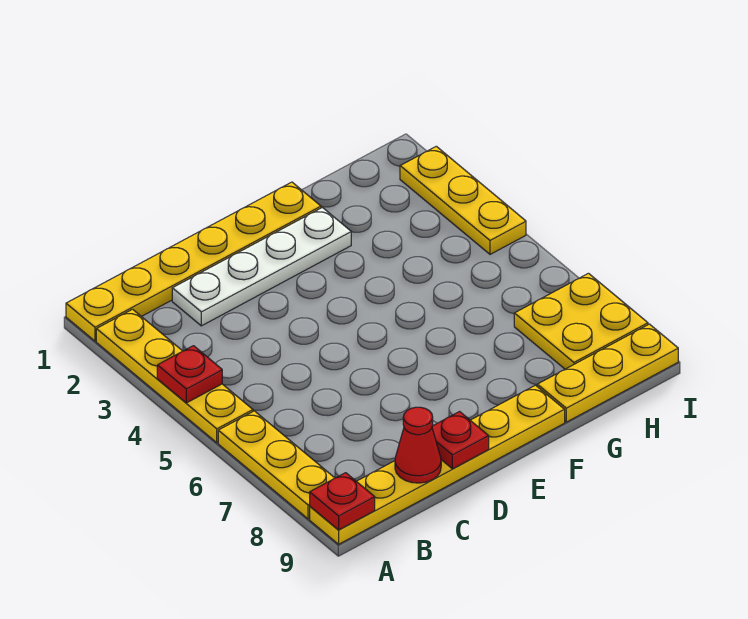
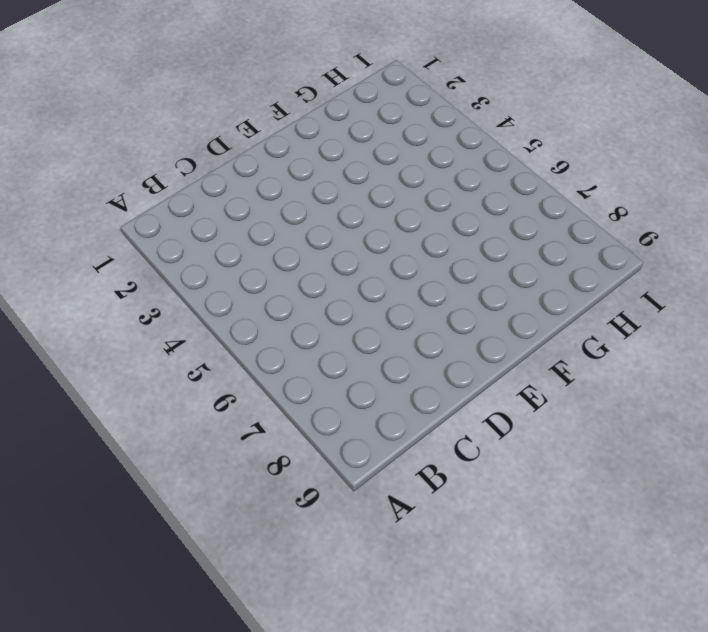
none -> yellow plate A1:F1 level 1
none -> yellow plate A2:A5 level 1
none -> yellow plate A6:A8 level 1

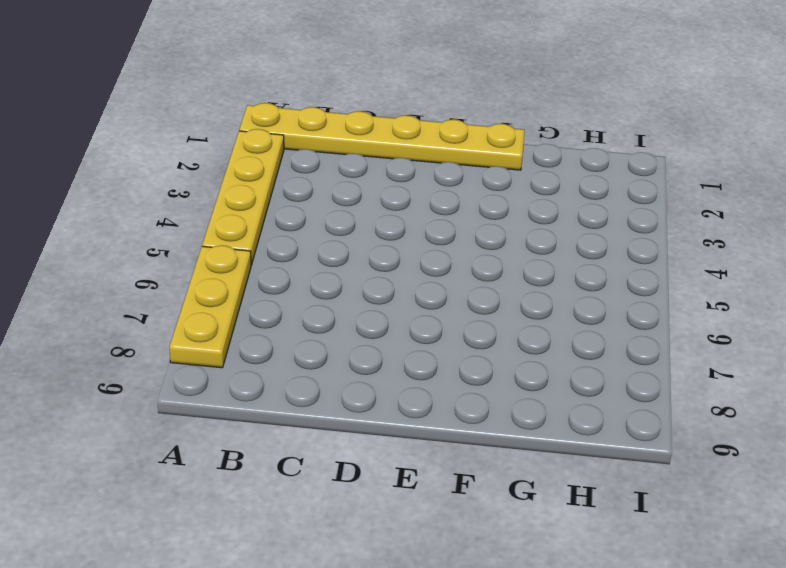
none -> yellow plate A9:F9 level 1
none -> white plate C2:F2 level 1
none -> yellow plate G9:I9 level 1

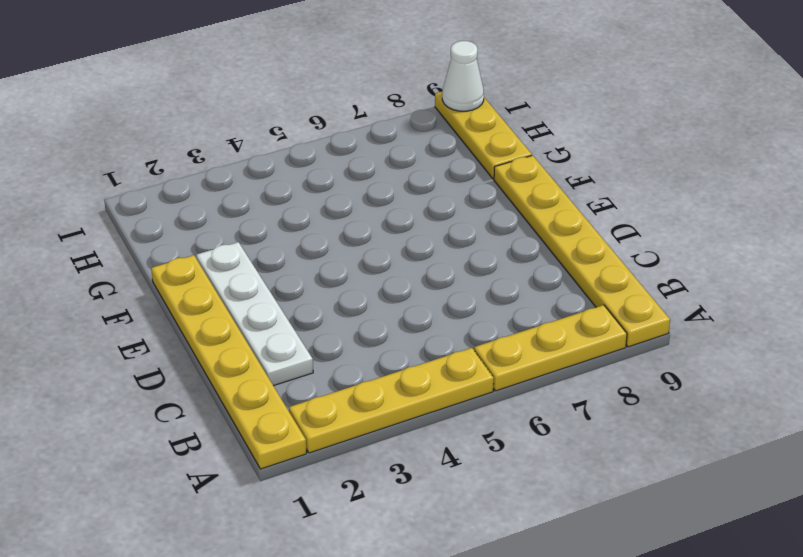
white cone I9 level 2 -> none
none -> yellow plate H7:I8 level 1
none -> yellow plate I2:I4 level 1
none -> red plate A4 level 2

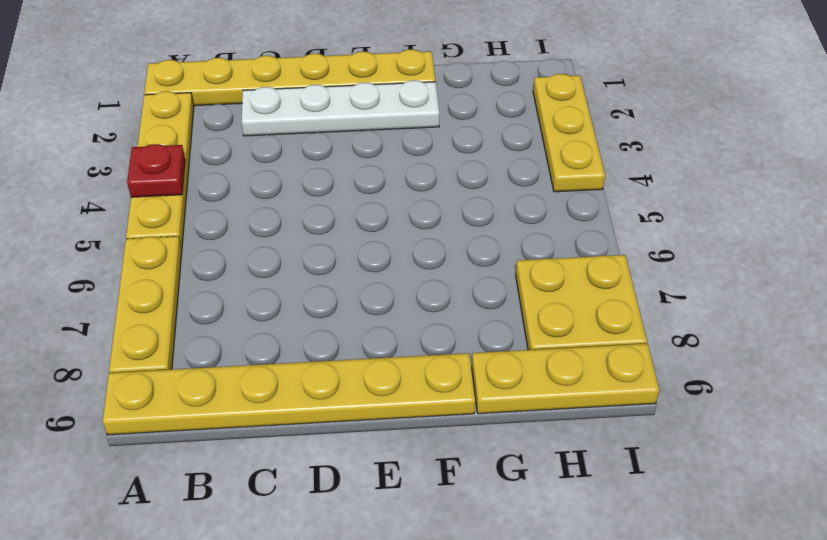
none -> red plate A9 level 2
none -> red cone C9 level 2
none -> red plate D9 level 2

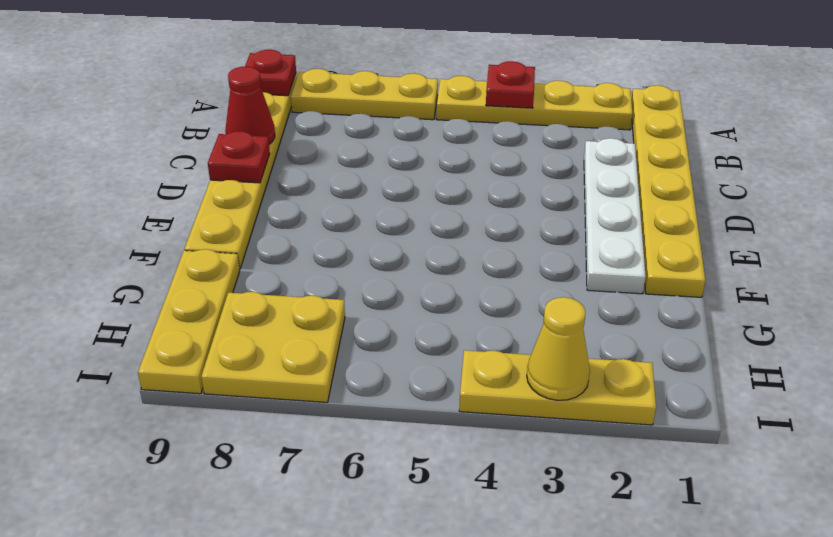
yellow cone I3 level 2 -> none

